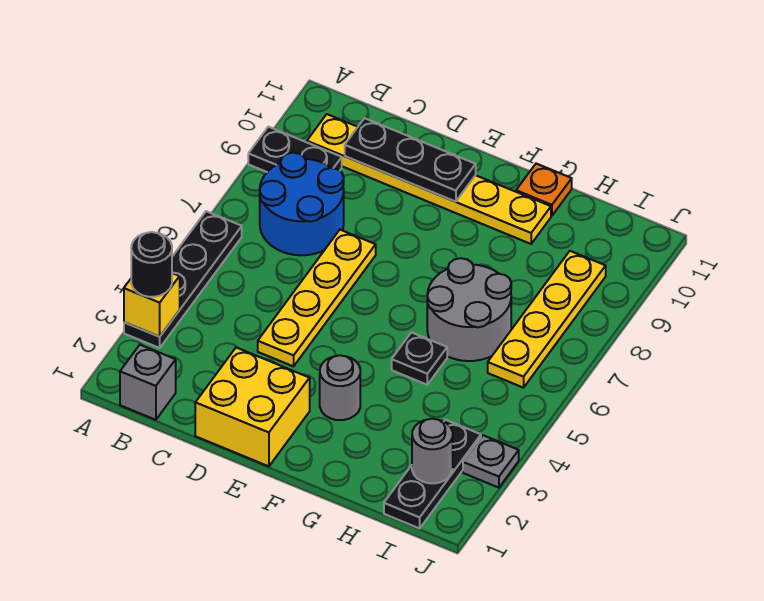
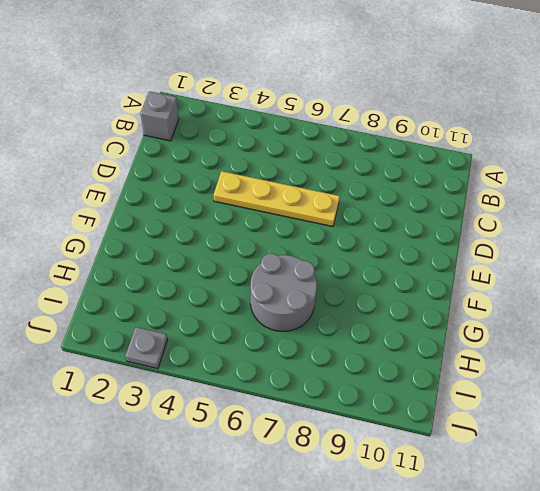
none -> black plate A3:A6 level 1
none -> black plate A9:B9 level 1
none -> blue round brick B7:C8 level 1

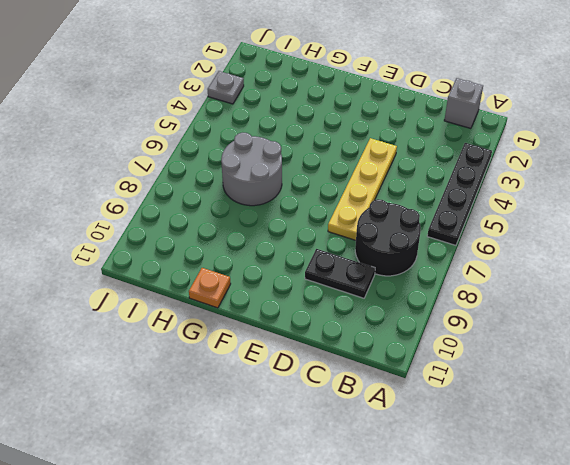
black round brick B7:C8 level 1 -> blue round brick B7:C8 level 1
black plate C9:D9 level 1 -> black plate A9:B9 level 1
none -> yellow plate B10:G10 level 1
none -> yellow brick D1:E2 level 1
none -> grey round brick F3 level 1

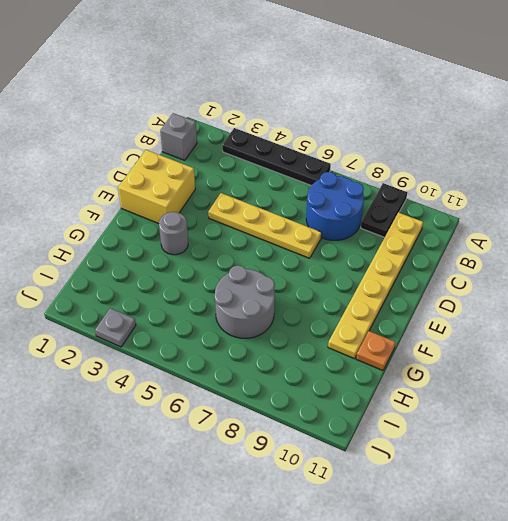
none -> black plate G5 level 1
none -> black plate I1:I3 level 1
none -> yellow plate I6:I9 level 1

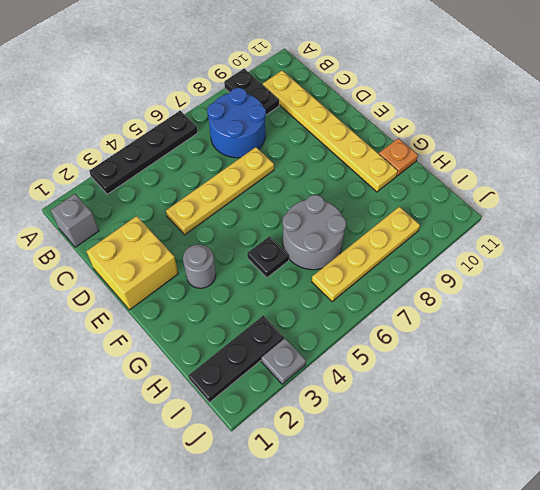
none -> yellow brick A3 level 2
none -> black plate C10:E10 level 2
none -> grey round brick I2 level 2

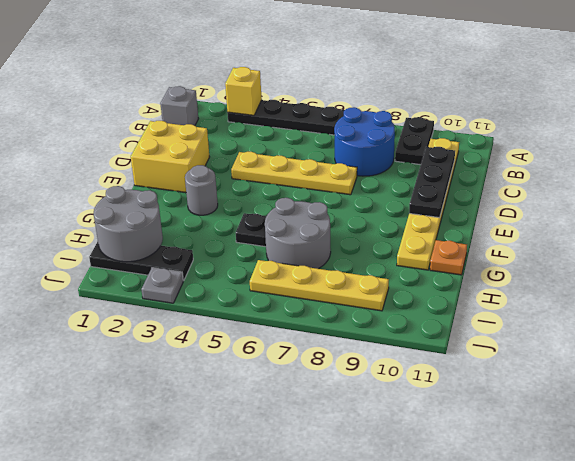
grey round brick H1:I2 level 2 -> grey round brick I2 level 2
none -> black round brick A3 level 3

